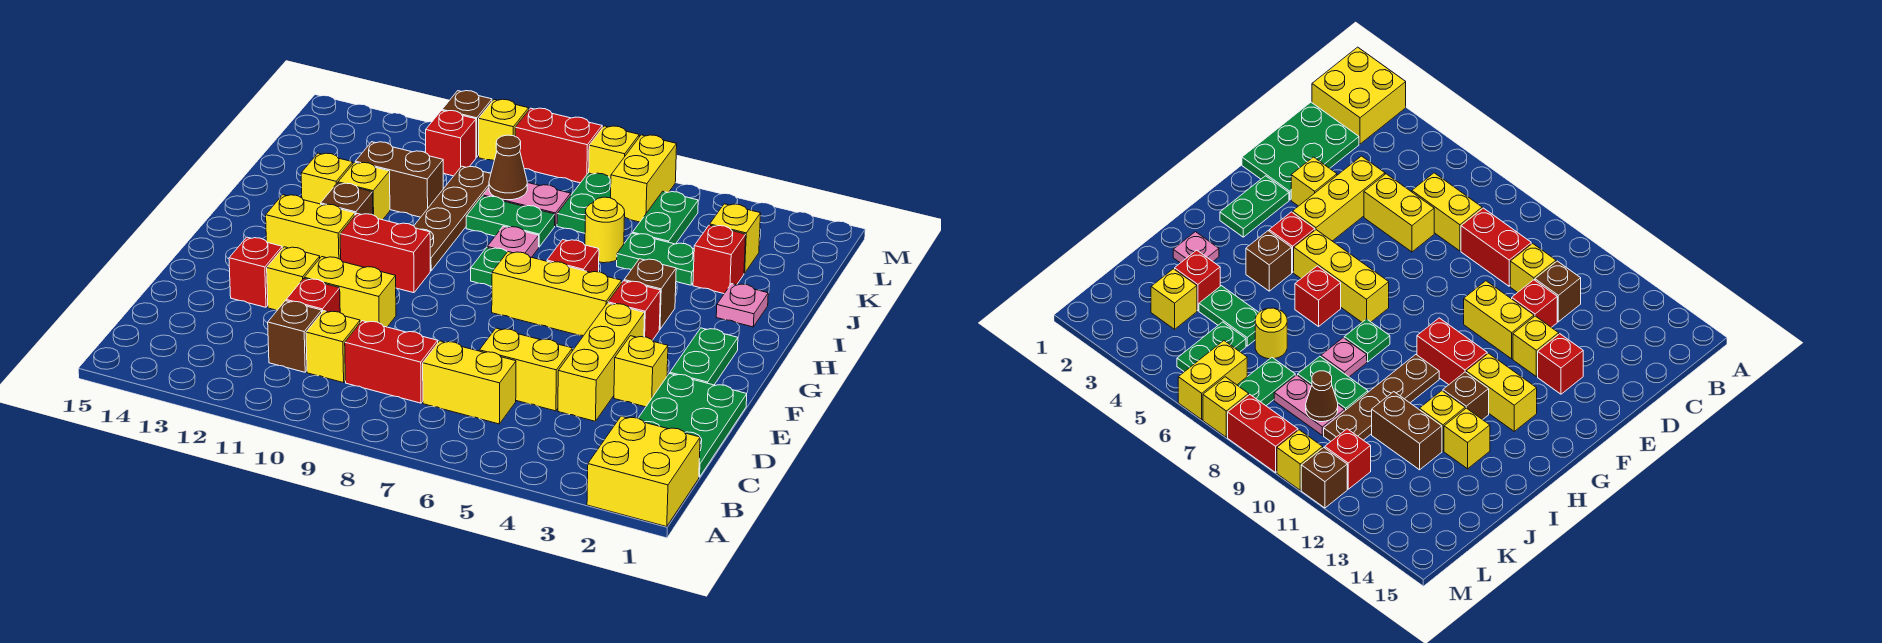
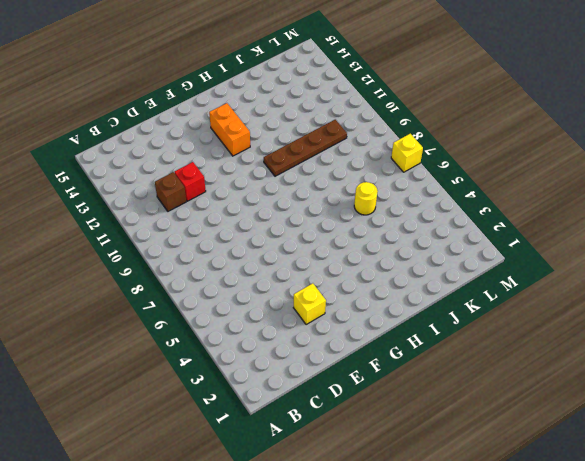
orange brick G12:G13 level 1 -> yellow brick G12:G13 level 1
none -> yellow brick A1:B2 level 1
none -> green plate C1:E2 level 1
none -> yellow brick C6:C7 level 1
none -> red brick C8:C9 level 1

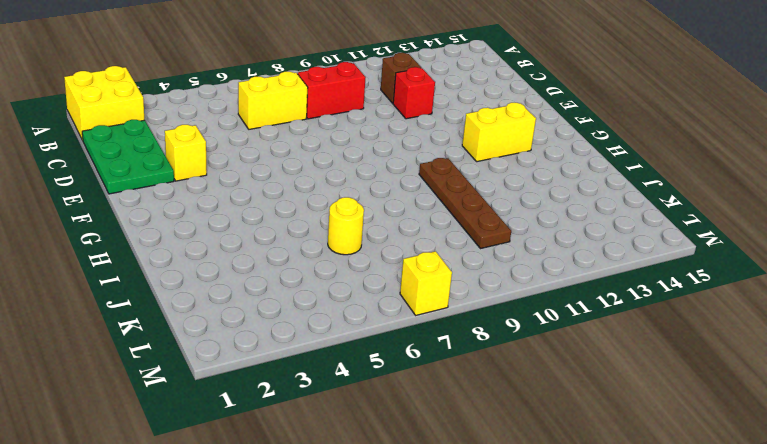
none -> yellow brick C10 level 1
none -> yellow brick D4:F4 level 1
none -> yellow brick D5:D6 level 1
none -> yellow brick E10:E11 level 1

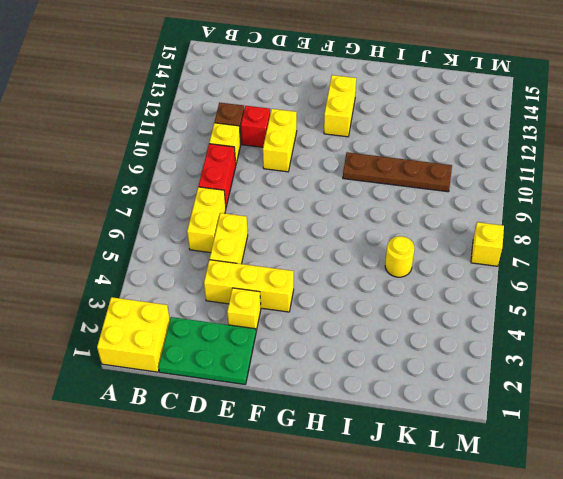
none -> yellow brick E12 level 1
none -> red brick E13 level 1
none -> green plate F2:G2 level 1
none -> red brick G4 level 1

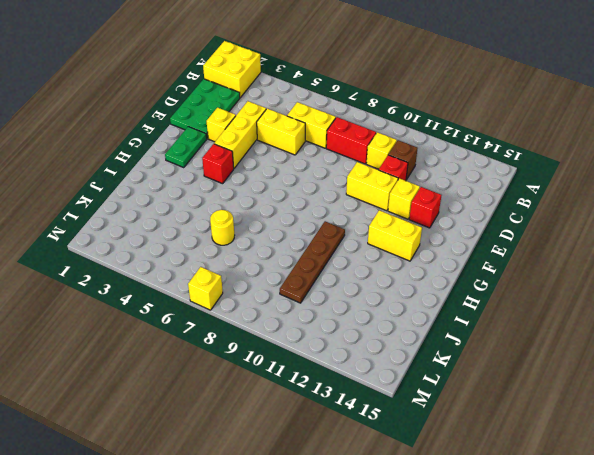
none -> yellow brick G5:G7 level 1
none -> red brick G10:G11 level 1
none -> brown brick H4 level 1
none -> red brick H6 level 1

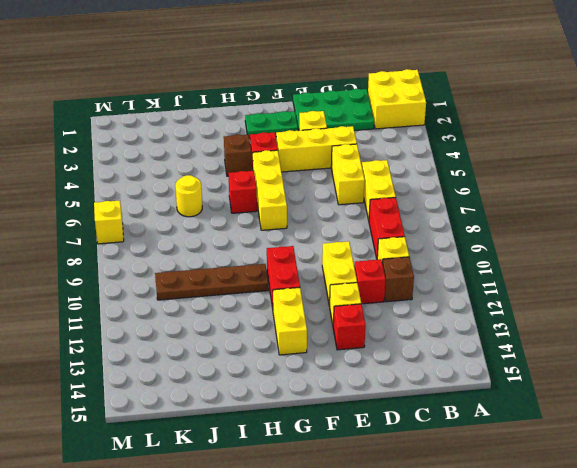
none -> green plate H8 level 1
none -> brown brick H12 level 1
none -> pink plate I2 level 1
none -> pink plate I8 level 1

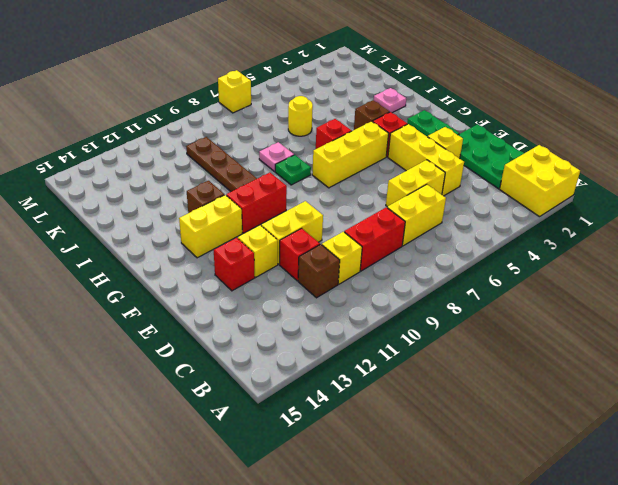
none -> yellow brick I12 level 1
none -> yellow brick I13 level 1
none -> red brick J3 level 1
none -> green plate J4:J5 level 1

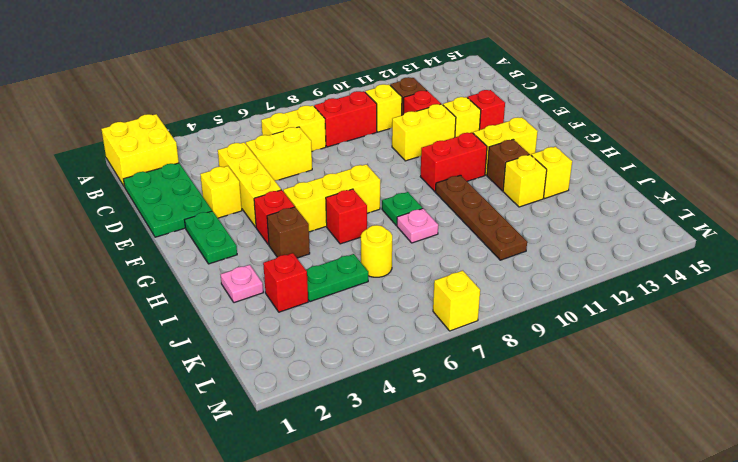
none -> green plate J8:J9 level 1
none -> brown brick J11:J12 level 1
none -> yellow brick K3 level 1
none -> green plate K5:L5 level 1

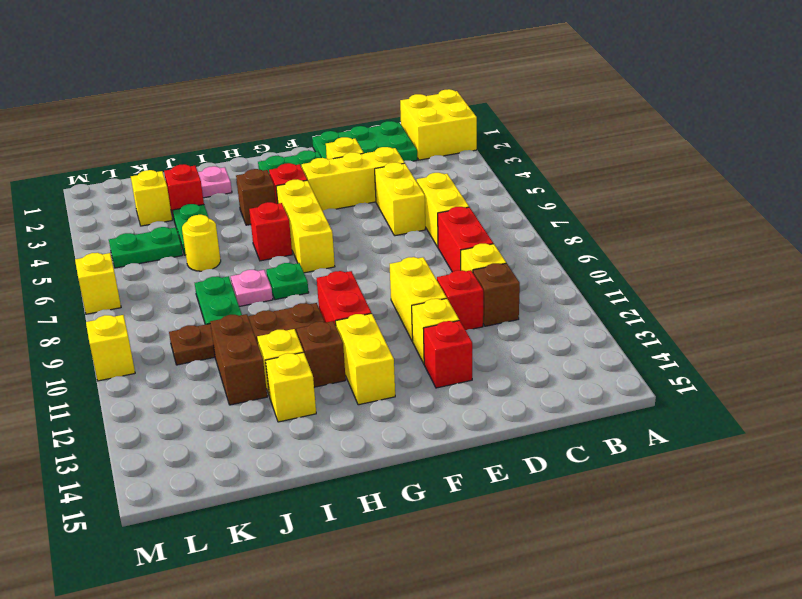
none -> green plate K7:L7 level 1
none -> pink plate K8:K9 level 1
none -> yellow brick L6:M6 level 1
none -> red brick L11 level 1

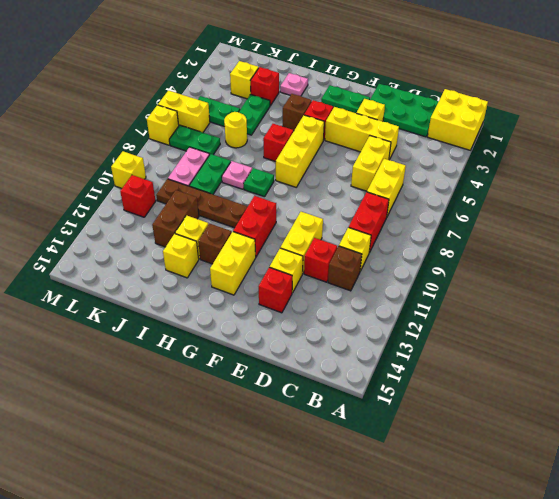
none -> red brick M8:M9 level 1
none -> brown brick M11 level 1
none -> brown cone K9 level 2

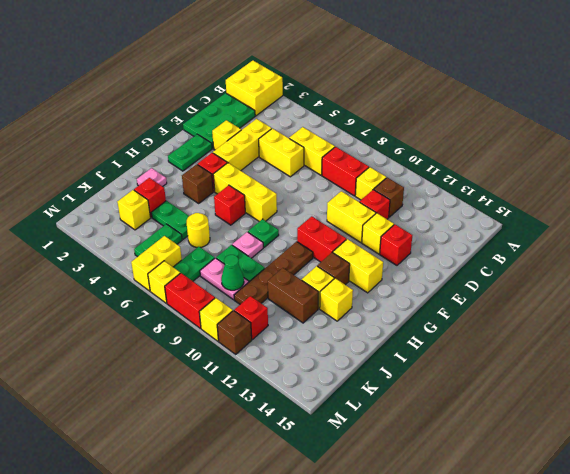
green cone K9 level 2 -> brown cone K9 level 2

